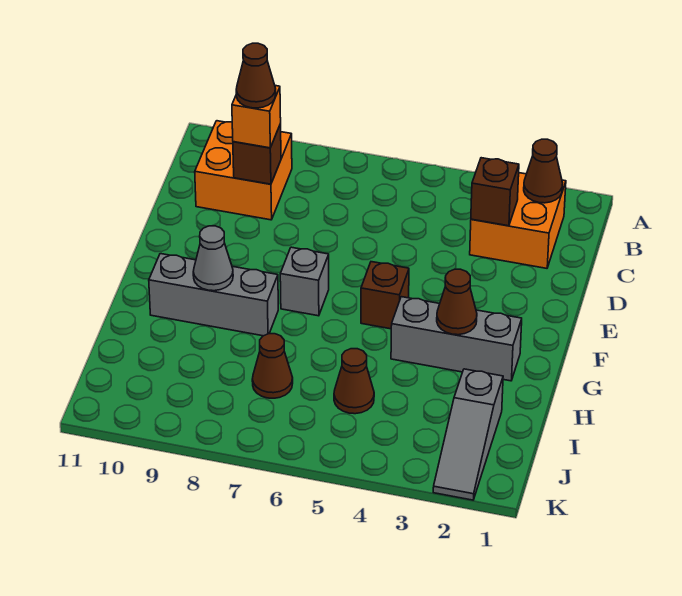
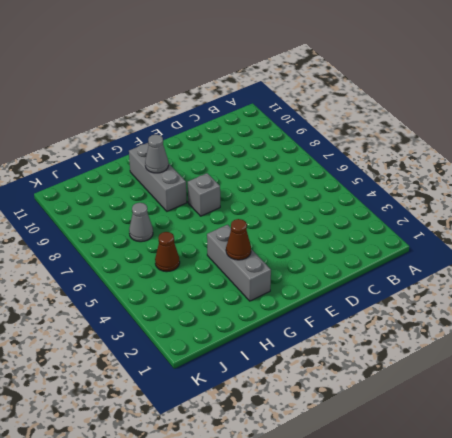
grey cone I7 level 1 -> brown cone I7 level 1
none -> orange brick B2:C3 level 1
none -> orange brick B9:C10 level 1
none -> brown brick F5 level 1

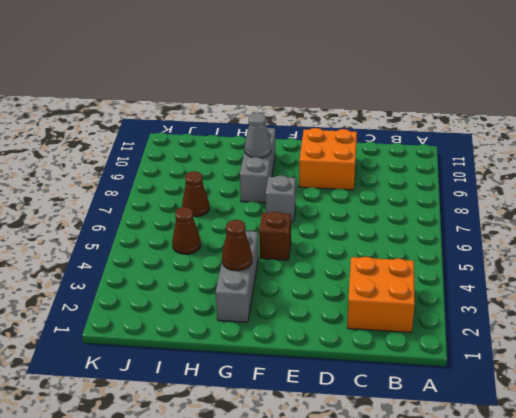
orange brick D9:E10 level 1 -> orange brick B9:C10 level 1
none -> grey slope I2:K2 level 1 top I
none -> brown cone B2 level 2
none -> brown brick C3 level 2

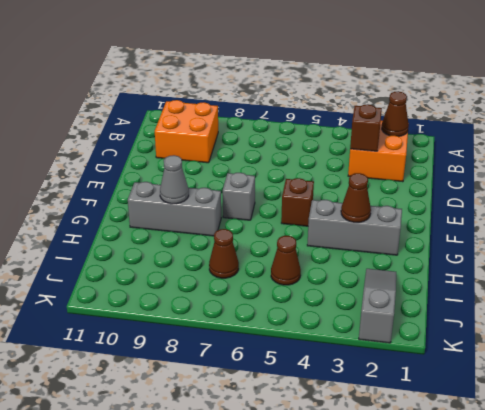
grey slope I2:K2 level 1 top K -> grey slope I2:K2 level 1 top I
none -> brown brick C9 level 2
none -> orange brick C9 level 3
none -> brown cone C9 level 4

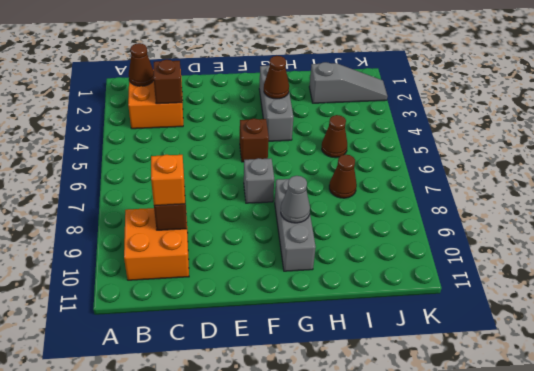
none -> brown cone C9 level 4

